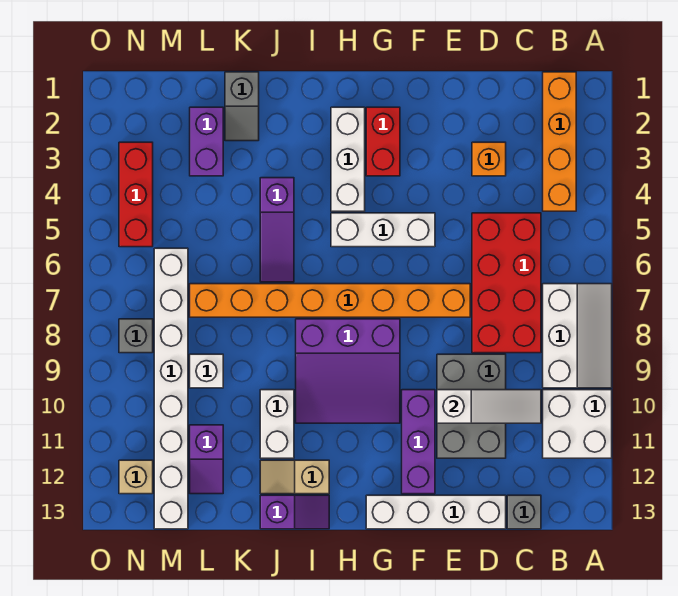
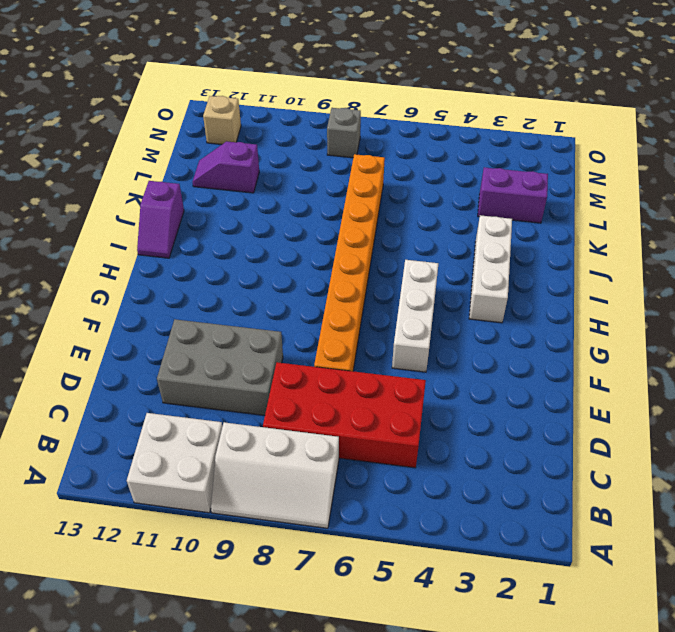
white brick H3:J3 level 1 -> white brick H2:H4 level 1
none -> orange brick B1:B4 level 1
none -> grey brick C13 level 1
none -> orange brick D3 level 1

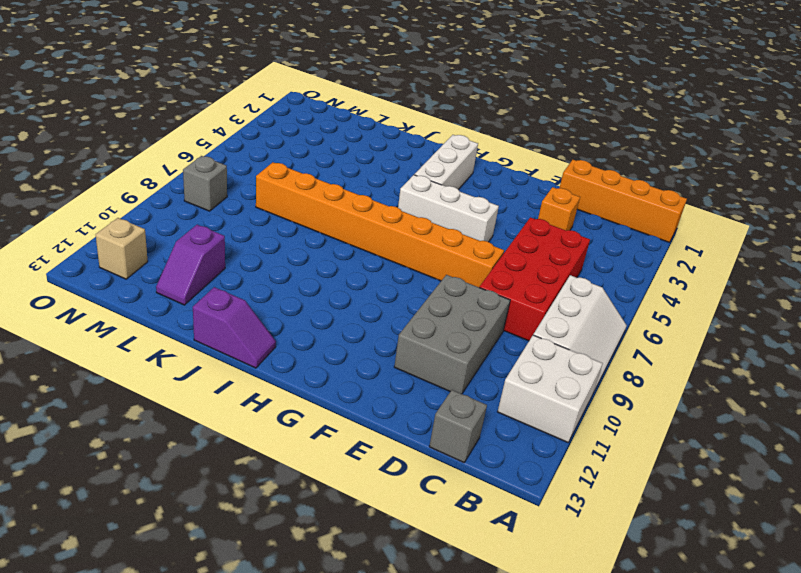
orange brick A1:D1 level 1 -> orange brick B1:B4 level 1
none -> white brick D13:G13 level 1
none -> purple brick F10:F12 level 1
none -> red brick G2:G3 level 1

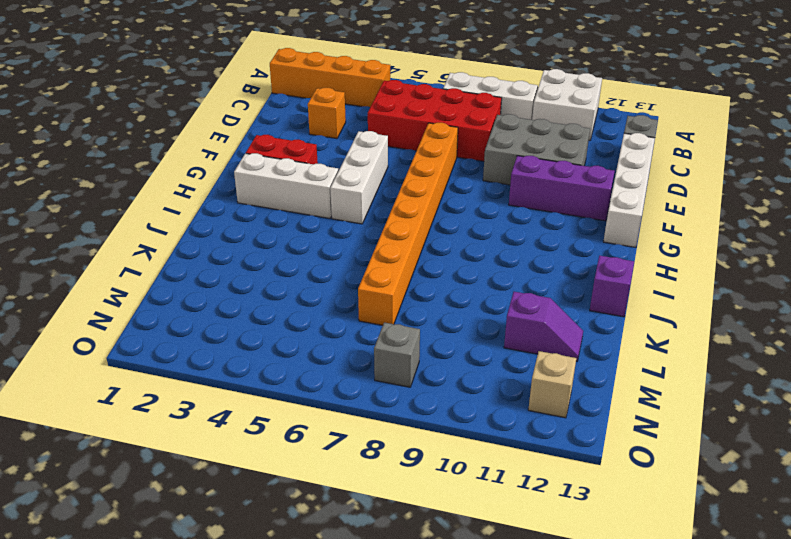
none -> purple slope G8:I10 level 1 top 8
none -> tan slope I12:J12 level 1 top I
none -> purple slope J4:J6 level 1 top 4

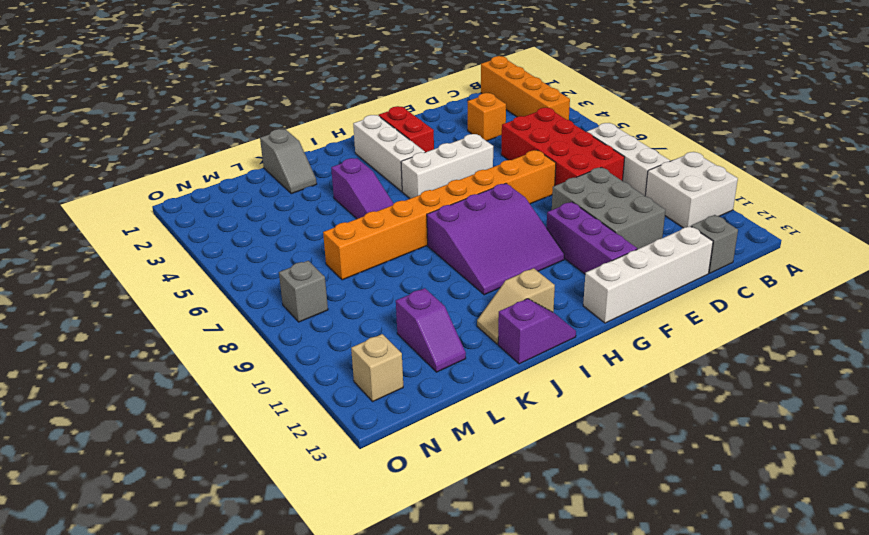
none -> white brick J10:J11 level 1
none -> purple brick L2:L3 level 1
none -> white brick L9 level 1

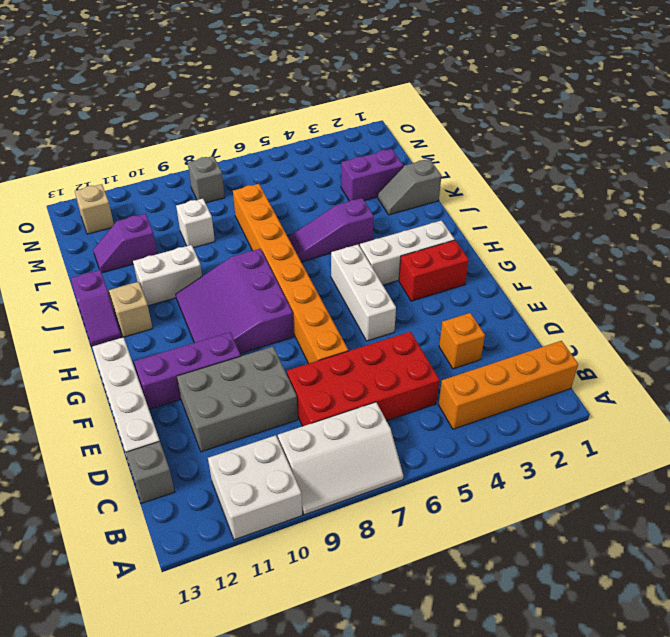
none -> white brick M6:M13 level 1
none -> red brick N3:N5 level 1
none -> white slope C10:E10 level 2 top E

